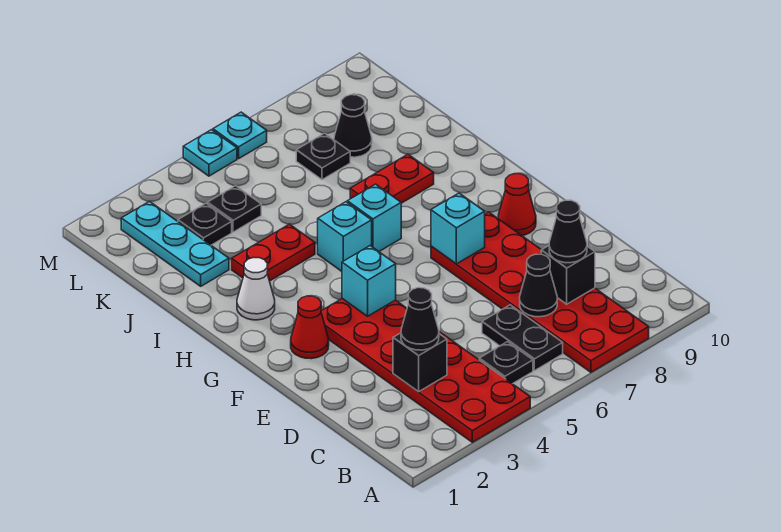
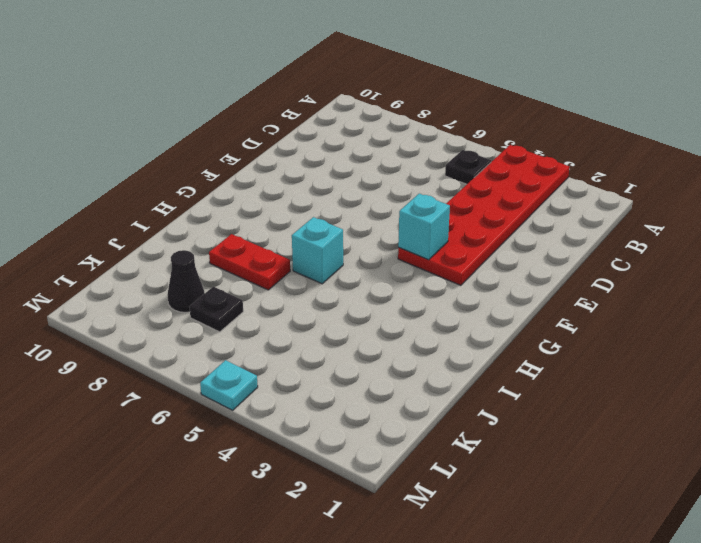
none -> red plate A7:F8 level 1
none -> black plate B6:C6 level 1
none -> red cone F2 level 1

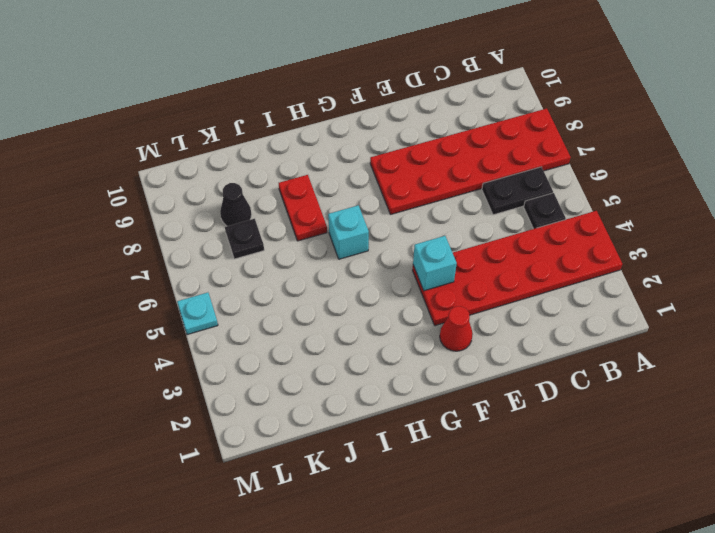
none -> red cone F9 level 1
none -> white cone H2 level 1
none -> cyan brick H5 level 1

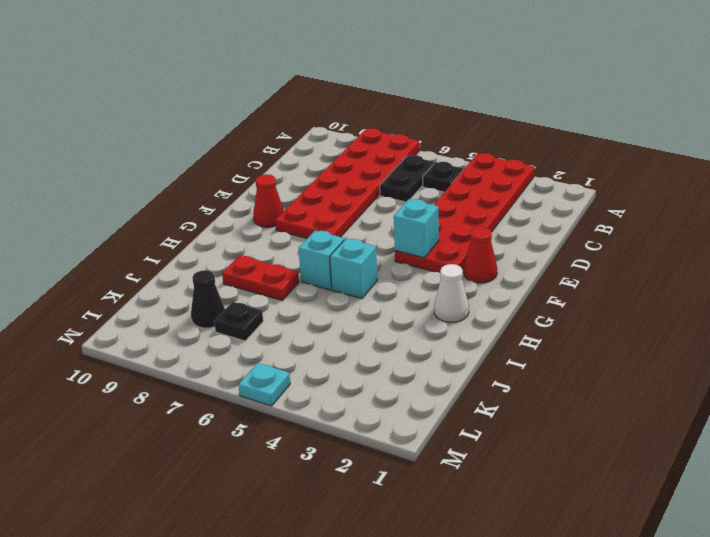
none -> red plate I3:I4 level 1
none -> cyan plate J2:L2 level 1
none -> black plate K3 level 1

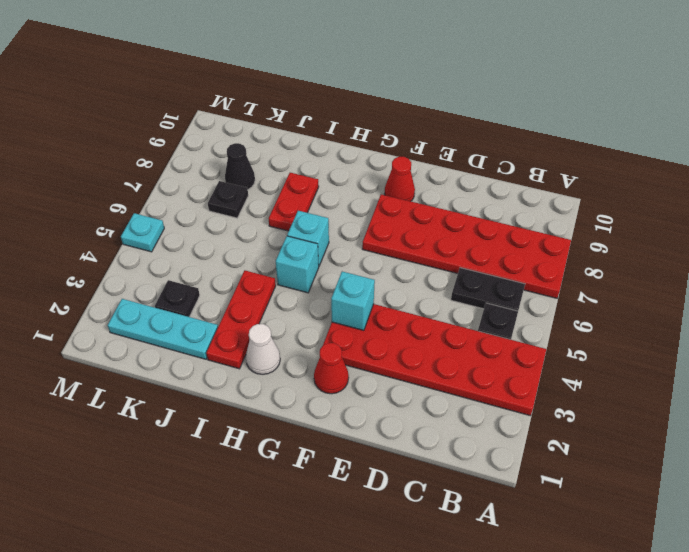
red plate I2:I4 level 1 -> red plate I3:I4 level 1
none -> black plate K4 level 1
none -> cyan plate M6 level 1
none -> black brick C3 level 2

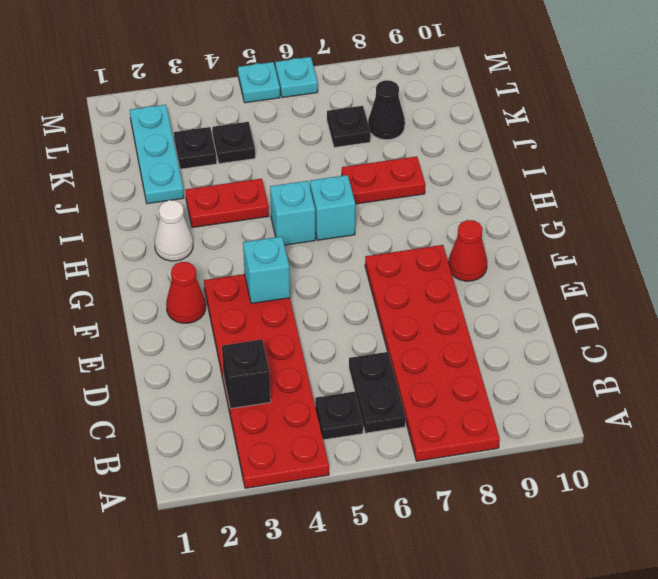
none -> black cone C7 level 2
none -> black brick C8 level 2
none -> cyan brick F7 level 2

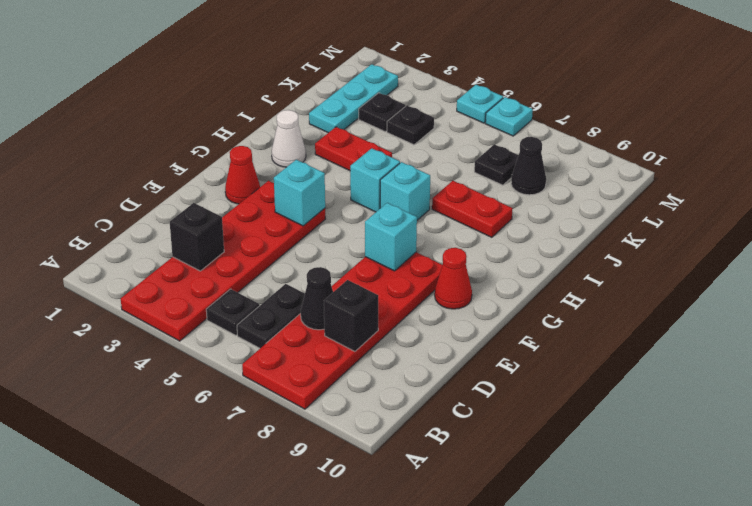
none -> black cone C3 level 3
none -> black cone C8 level 3

